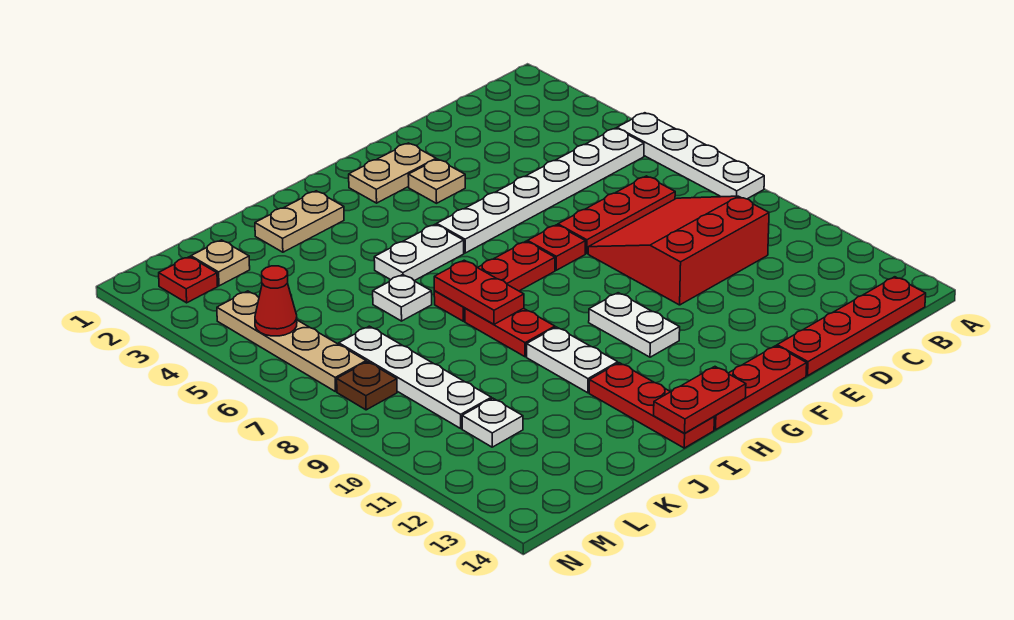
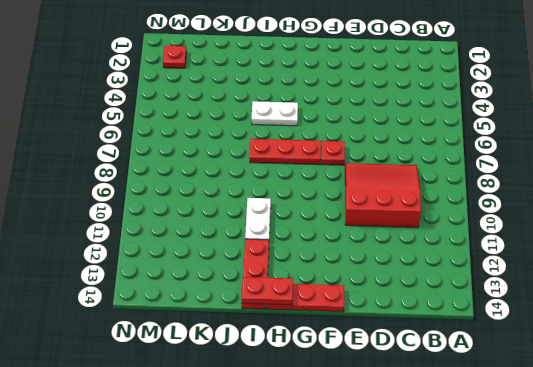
none -> white plate A5:A8 level 1
none -> white plate B5:G5 level 1
none -> red plate B14:E14 level 1

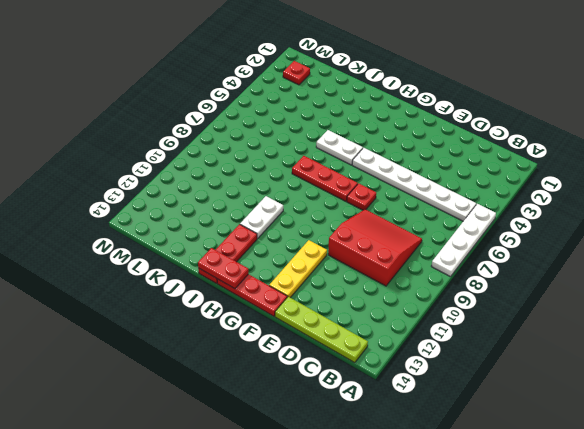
lime plate B14:E14 level 1 -> red plate B14:E14 level 1
yellow plate F11:F13 level 1 -> none
none -> red plate C7:E7 level 1
none -> tan plate F2:G2 level 1
none -> tan plate F3 level 1

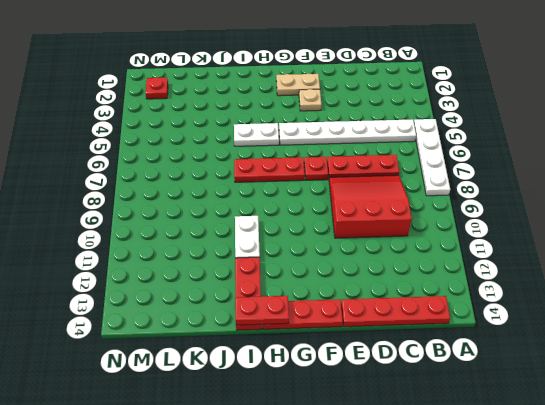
none -> white plate G10:G11 level 1
none -> tan plate I2:J2 level 1
none -> red plate I8:I9 level 1

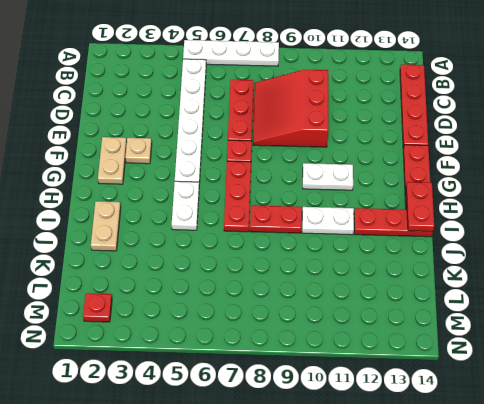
none -> white plate J6 level 1
none -> tan plate L2 level 1
none -> white plate L7:L10 level 1

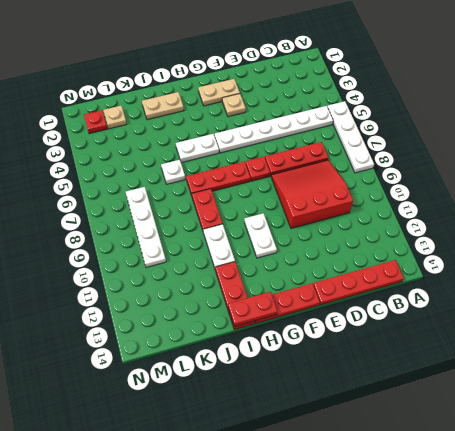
none -> white plate L11 level 1
none -> tan plate M4:M7 level 1
none -> brown plate M8 level 1

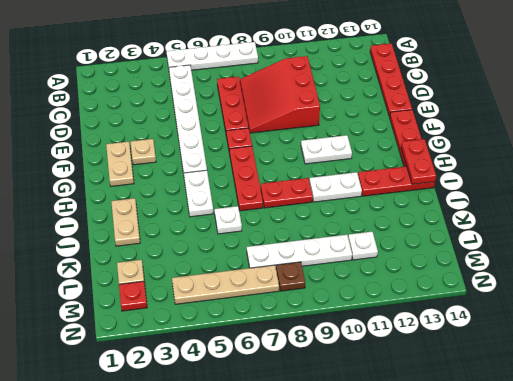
none -> red plate I7:I8 level 2
none -> red cone M5 level 2

